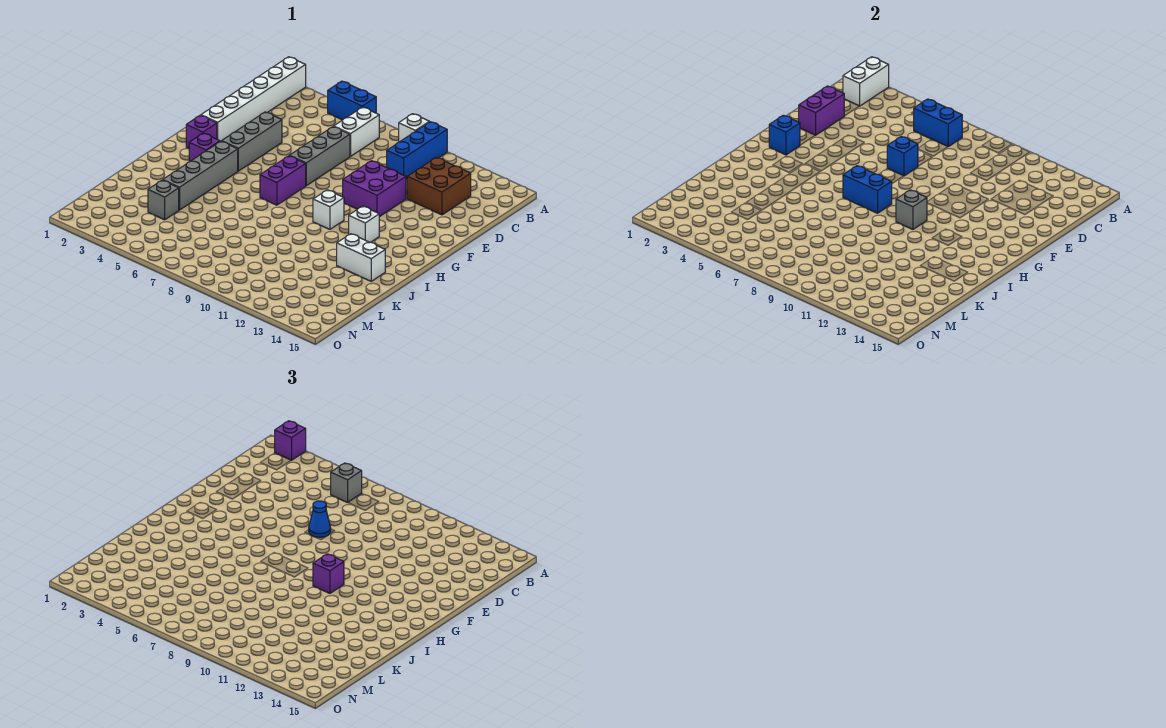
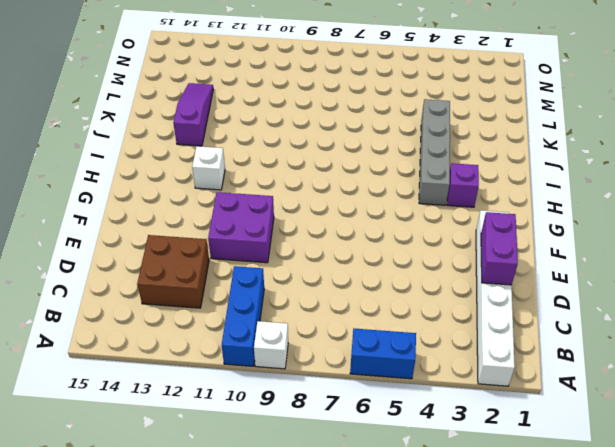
purple slope J13:L13 level 1 top J -> white brick J13:J14 level 1
none -> white brick B7:C7 level 1
none -> grey brick D7:F7 level 1
none -> grey brick E4:G4 level 1

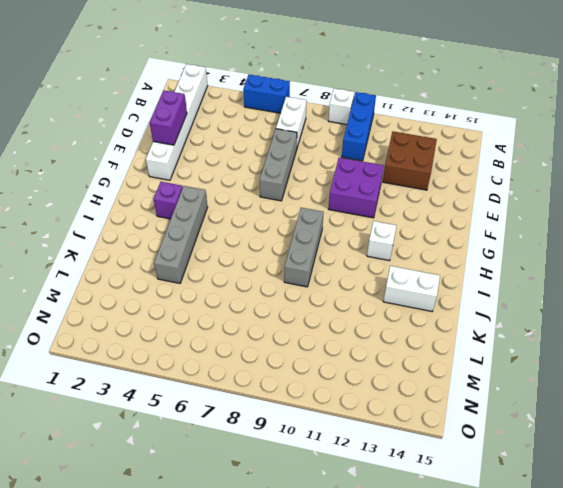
grey brick H9:J9 level 1 -> grey brick E4:G4 level 1
none -> purple brick G2 level 1
none -> purple brick G7:H7 level 1
none -> white brick H10 level 1

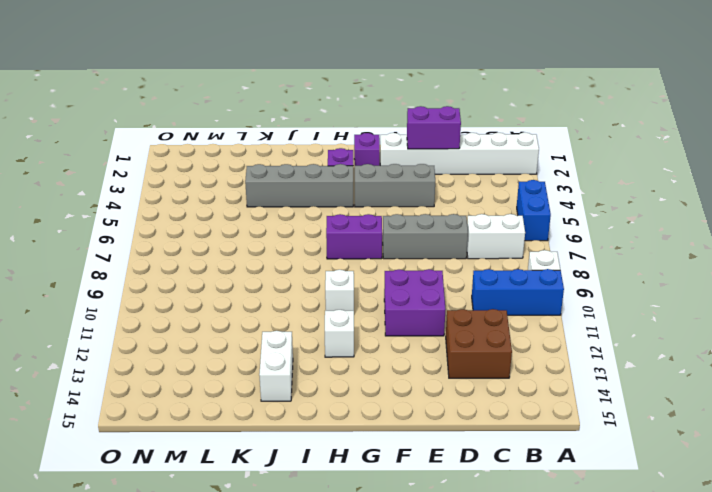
none -> grey brick L4 level 1
none -> white brick A2:B2 level 2
none -> blue brick B6:B7 level 2

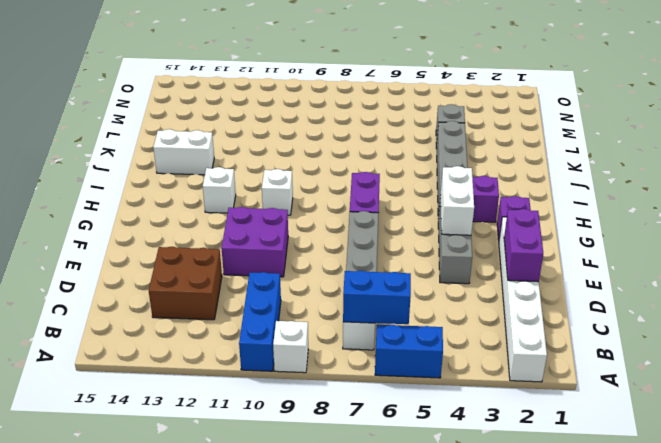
white brick F4:G4 level 2 -> white brick A2:B2 level 2
none -> blue brick E7 level 2
none -> blue brick G2 level 2
none -> blue brick H7:H8 level 2

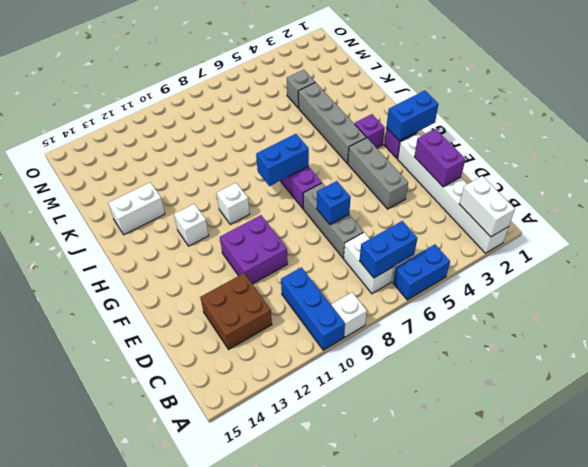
blue brick G1:G2 level 2 -> blue brick G2 level 2
none -> grey brick H10 level 2
none -> purple brick A2 level 3
none -> grey brick B6 level 3

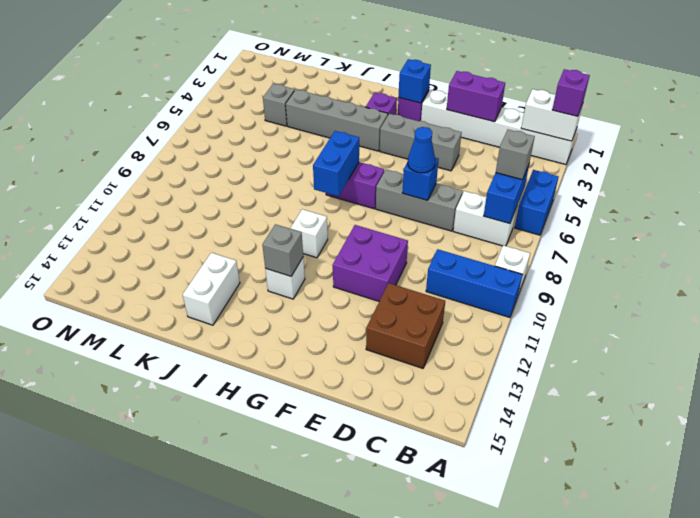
grey brick H12 level 2 -> grey brick H10 level 2
none -> purple brick H10 level 3

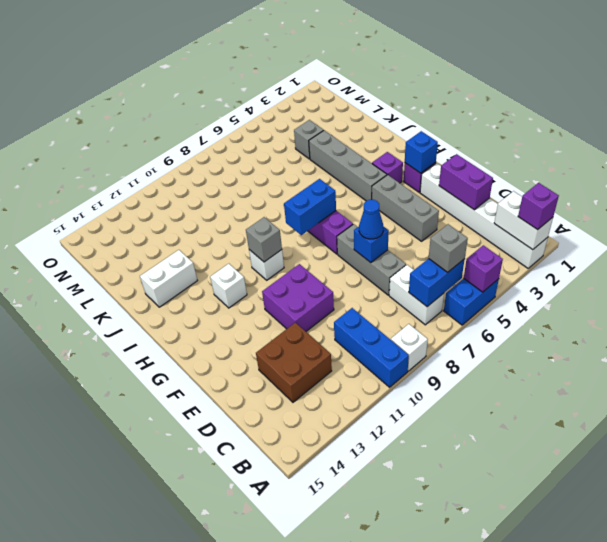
purple brick A5 level 2 -> purple brick H10 level 3

